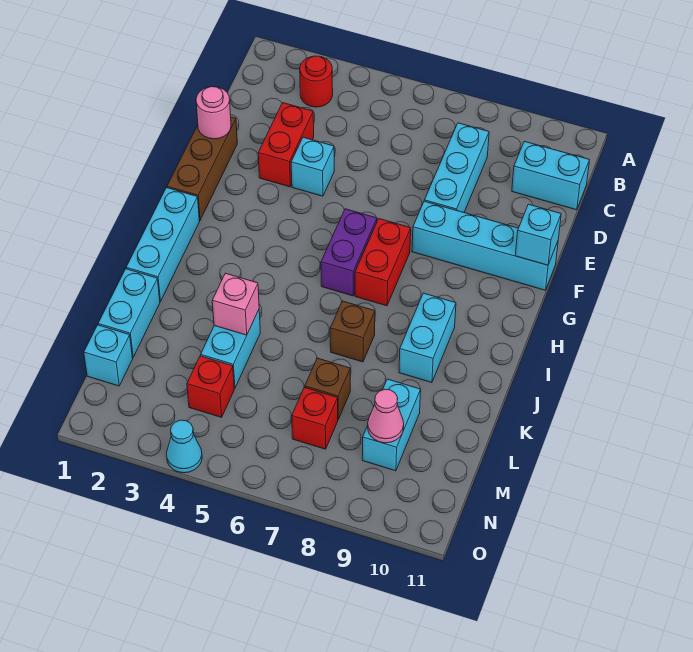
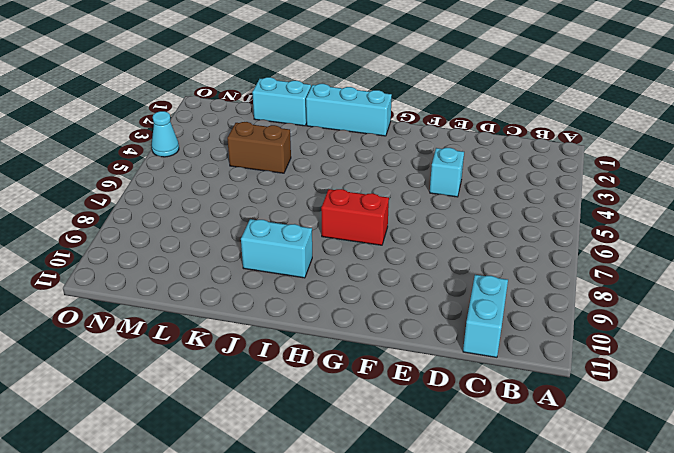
brown brick K4:L4 level 1 -> cyan brick K4:L4 level 1
none -> red round brick B3 level 1
none -> cyan brick C8:E8 level 1
none -> red brick D3:E3 level 1

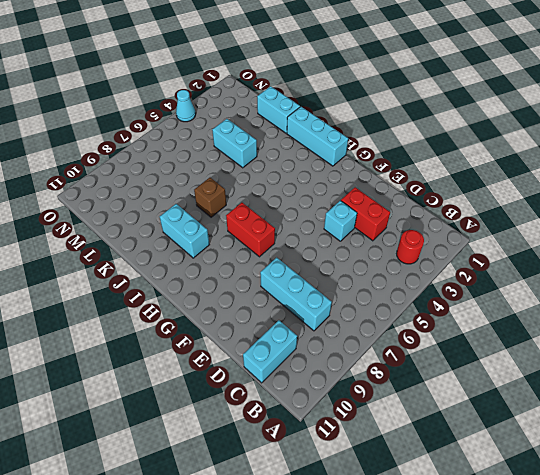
none -> brown brick E1:G1 level 1
none -> cyan brick F8:F11 level 1
none -> purple brick G6:H6 level 1

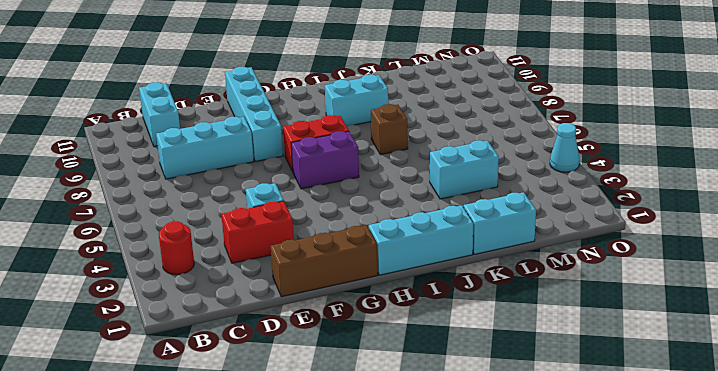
none -> brown brick L7 level 1
none -> cyan brick L9:M9 level 1
none -> cyan brick M1 level 1

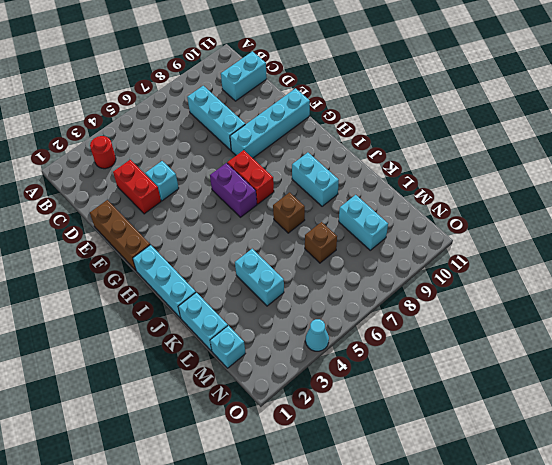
none -> red brick M4 level 1
none -> red brick M7 level 1
none -> pink round brick E1 level 2

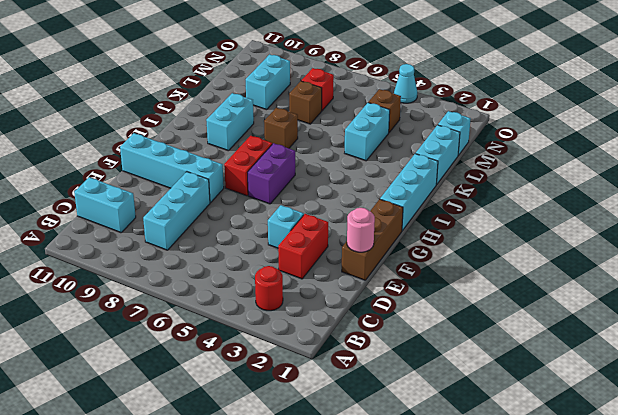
brown brick M4 level 1 -> red brick M4 level 1
none -> cyan brick F11 level 2
none -> pink brick K4 level 2
none -> pink cone M9 level 2

